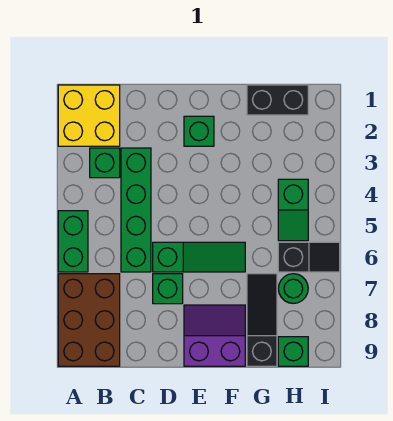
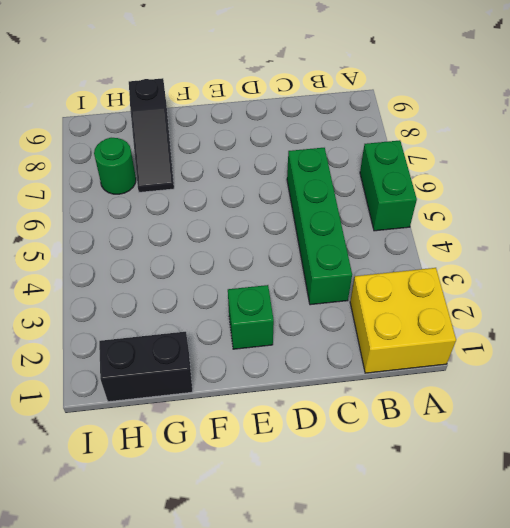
none -> brown brick A7:B9 level 1
none -> green brick B3 level 1
none -> green slope D6:F6 level 1 top D

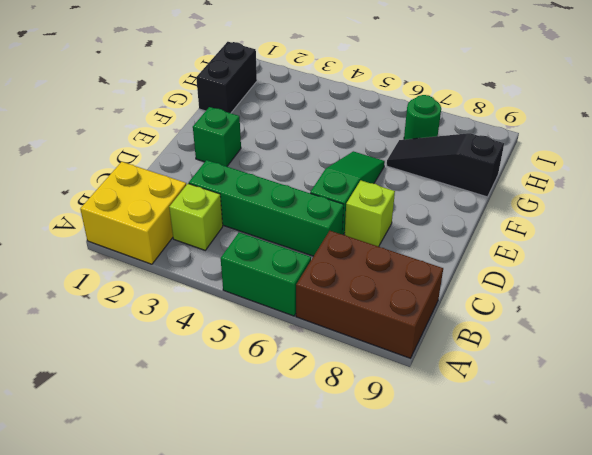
lime brick B3 level 1 -> green brick B3 level 1
lime brick D7 level 1 -> green brick D7 level 1
none -> purple slope E8:F9 level 1 top 9
none -> green slope H4:H5 level 1 top 4
none -> black slope H6:I6 level 1 top H

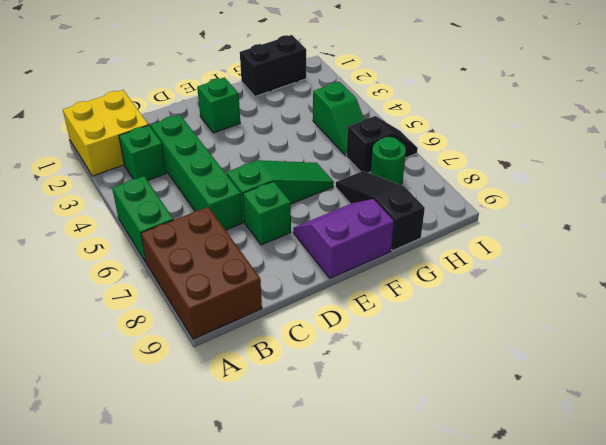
none -> green brick H9 level 1

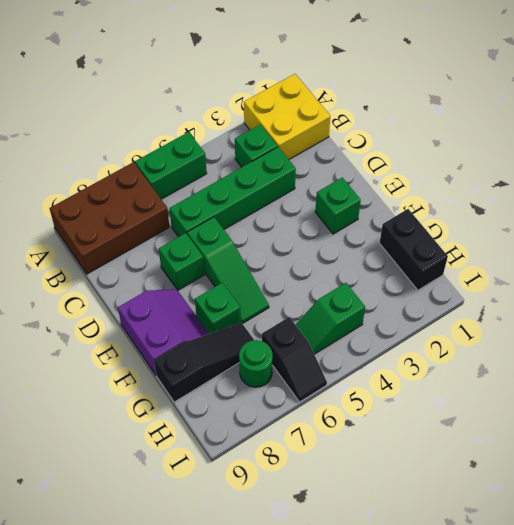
green brick F7 level 1 -> green brick H9 level 1

